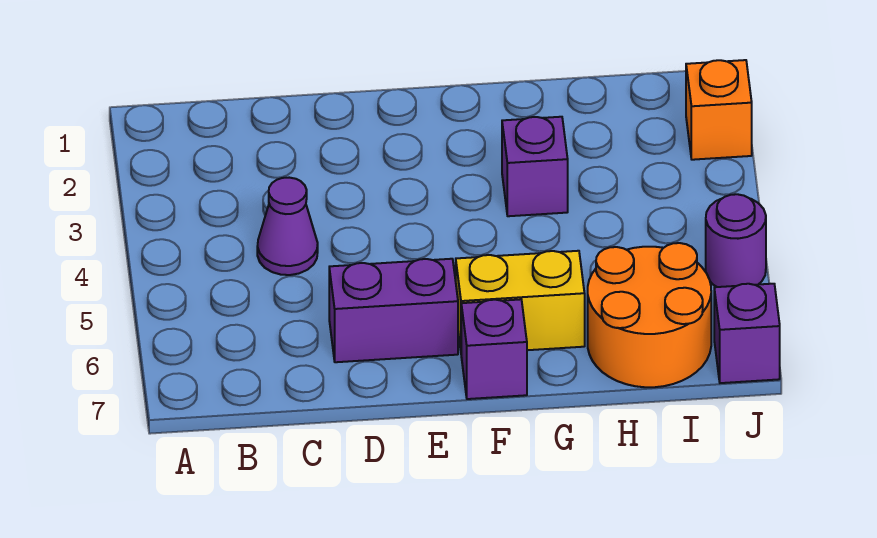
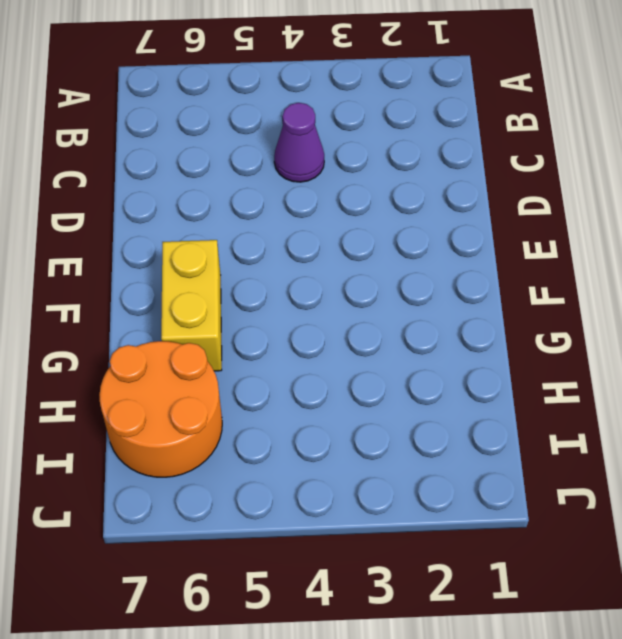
none -> purple brick D6:E6 level 1
none -> purple brick F7 level 1

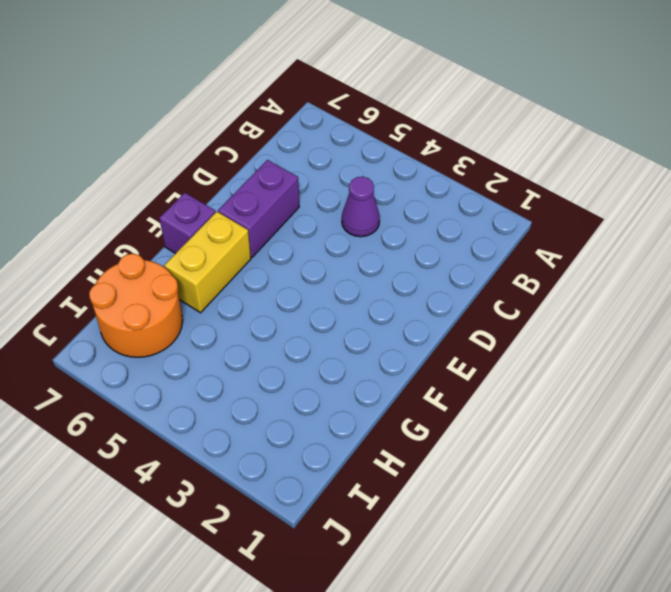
none -> purple brick G3 level 1
none -> orange brick J2 level 1

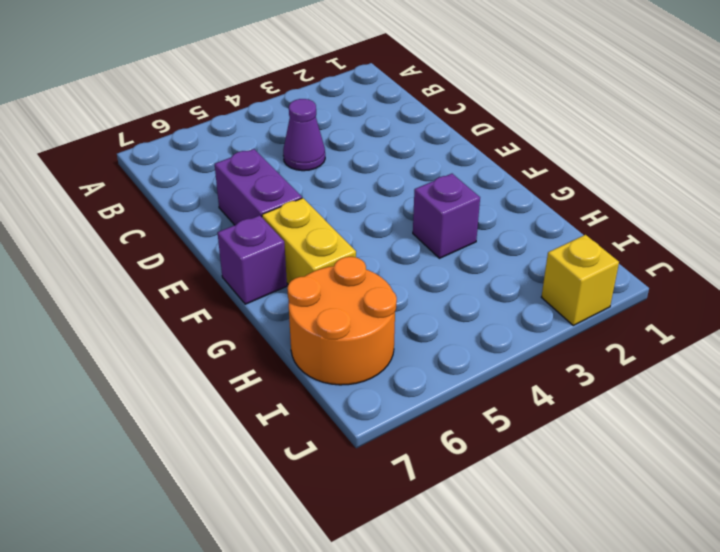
yellow brick J2 level 1 -> orange brick J2 level 1
none -> purple round brick J5 level 1
none -> purple brick J7 level 1

